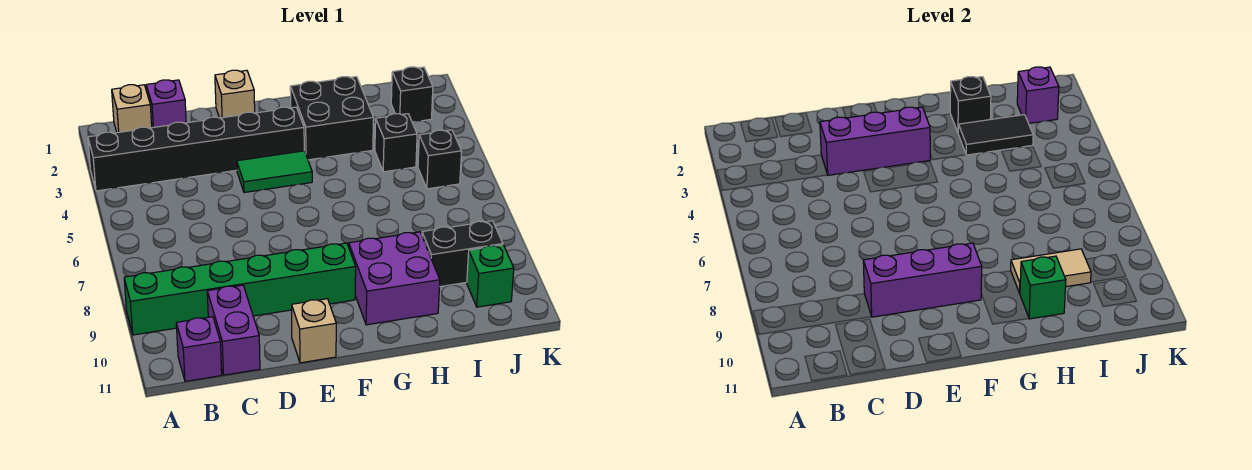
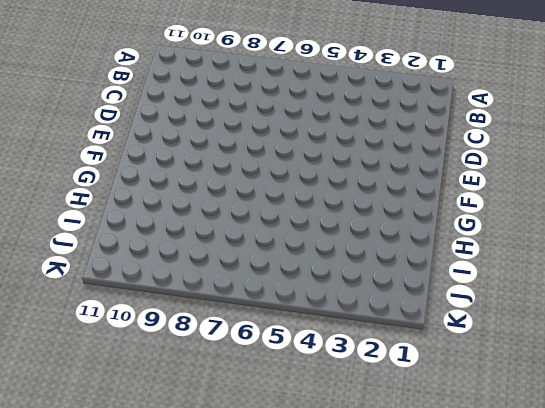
none -> black brick A3:F3 level 1
none -> green brick A9:F9 level 1
none -> tan brick B1 level 1

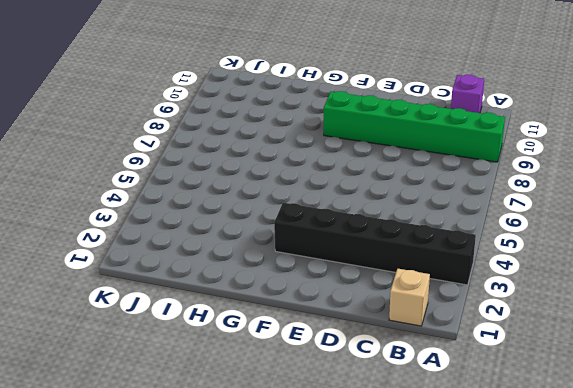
none -> purple brick C1 level 1
none -> purple brick C10:C11 level 1
none -> tan brick E1 level 1

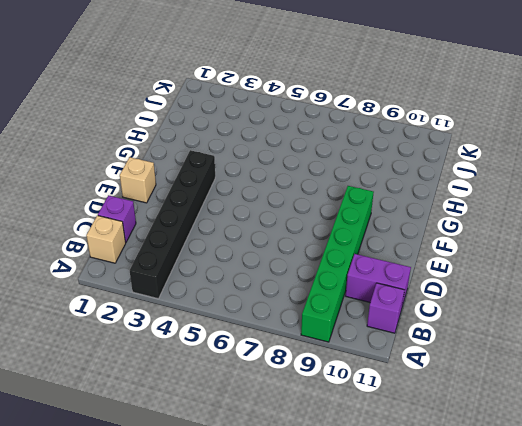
none -> green tile E4:F4 level 1
none -> tan brick E11 level 1
none -> black brick G2:H3 level 1

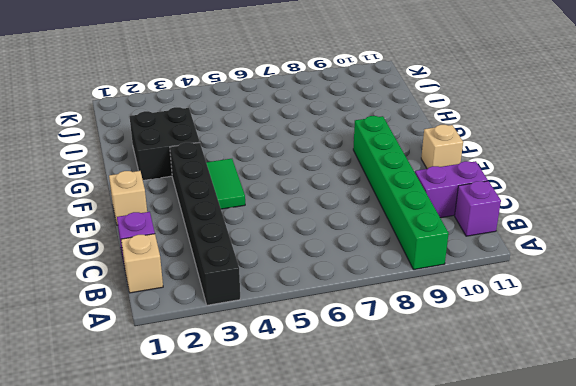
none -> purple brick G9:H10 level 1
none -> black brick I4 level 1
none -> black brick I9:J9 level 1

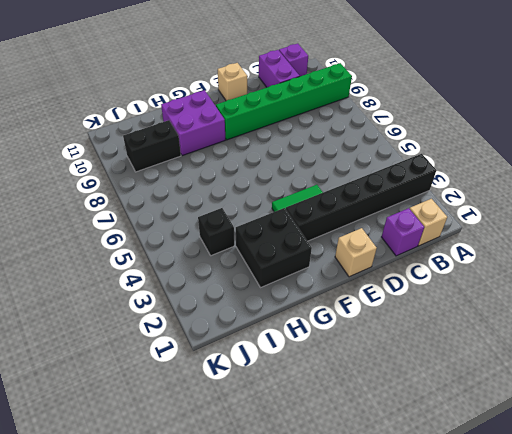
none -> black brick J2 level 1
none -> black brick J5 level 1
none -> green brick J10 level 1

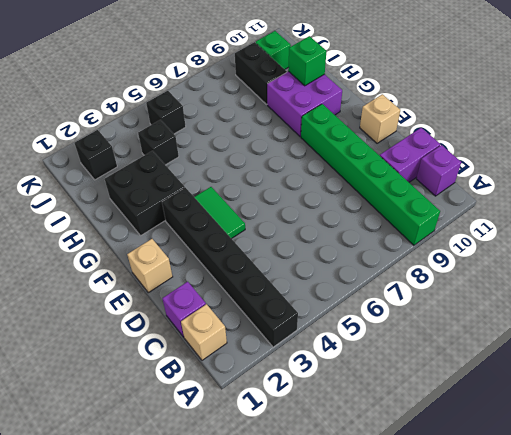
none -> purple brick D3:F3 level 2
none -> purple brick D9:F9 level 2
none -> black brick H2 level 2

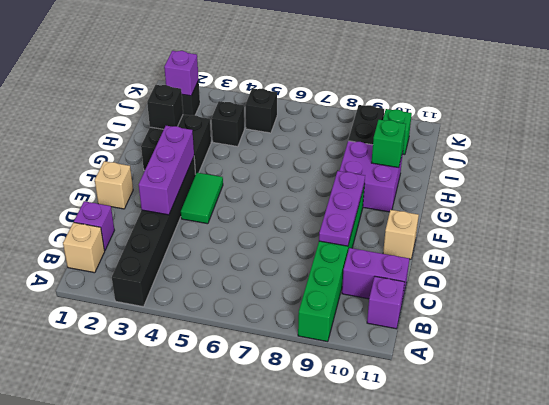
purple plate D9:F9 level 2 -> purple brick D9:F9 level 2
none -> black tile H3:I3 level 2
none -> tan tile H9:I9 level 2

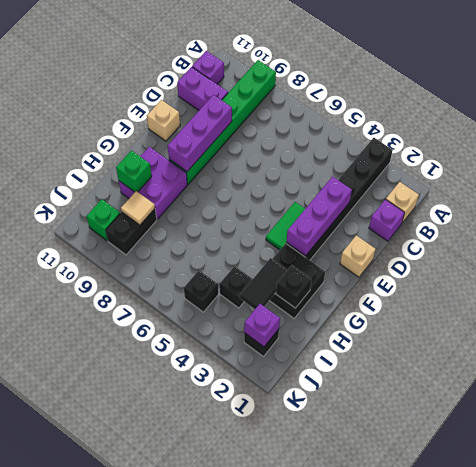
tan tile I9 level 2 -> tan tile H9:I9 level 2

